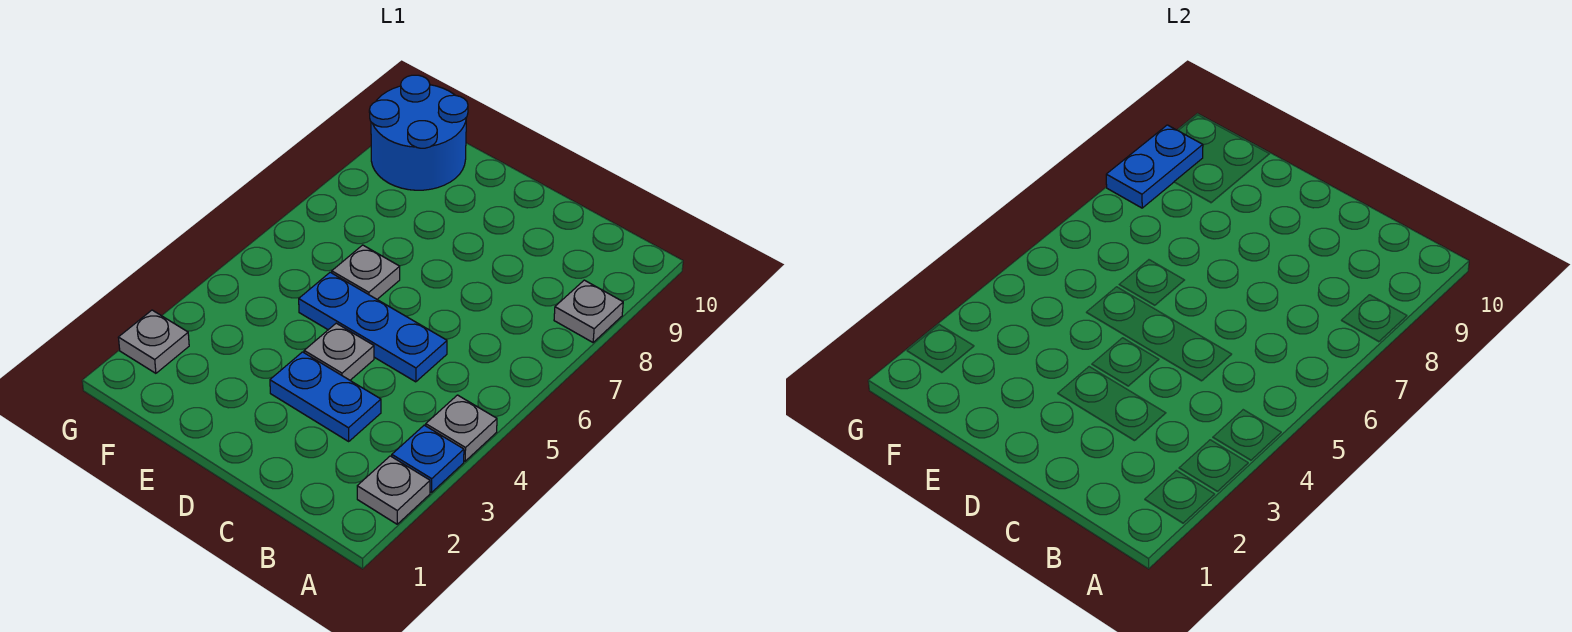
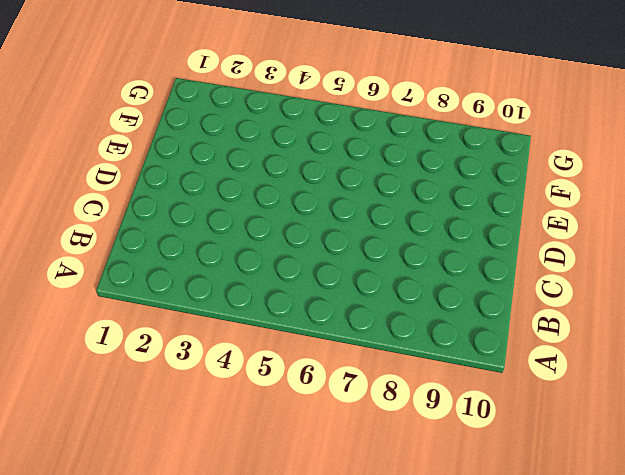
none -> grey plate A2 level 1
none -> blue plate A3 level 1

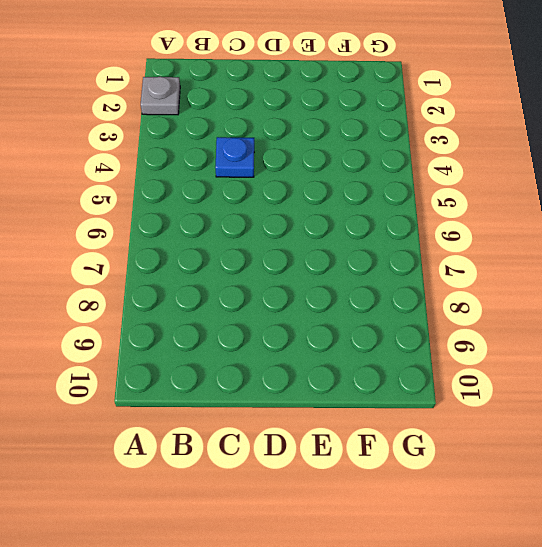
blue plate C4 level 1 -> blue plate A3 level 1
none -> grey plate A4 level 1
none -> grey plate A8 level 1

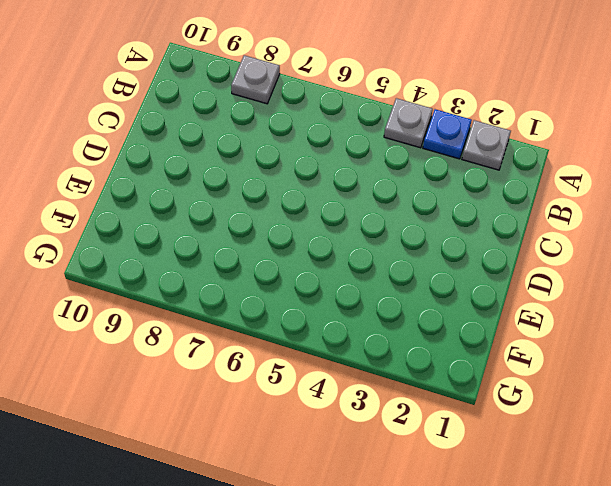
none -> blue plate C3:D3 level 1
none -> blue plate C5:E5 level 1

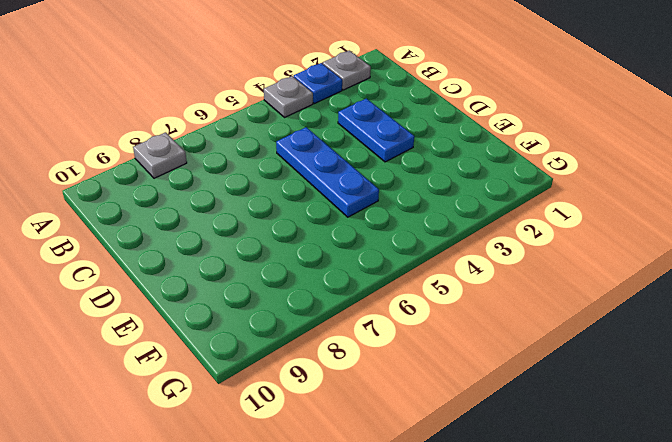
none -> grey plate D4 level 1
none -> grey plate E6 level 1

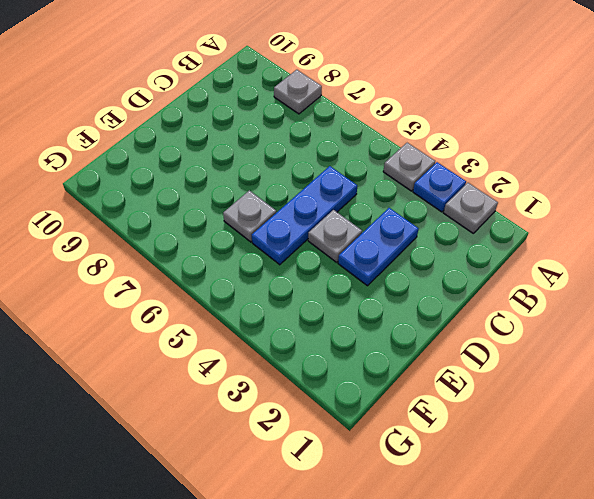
none -> blue round brick F9:G10 level 1
none -> grey plate G2 level 1

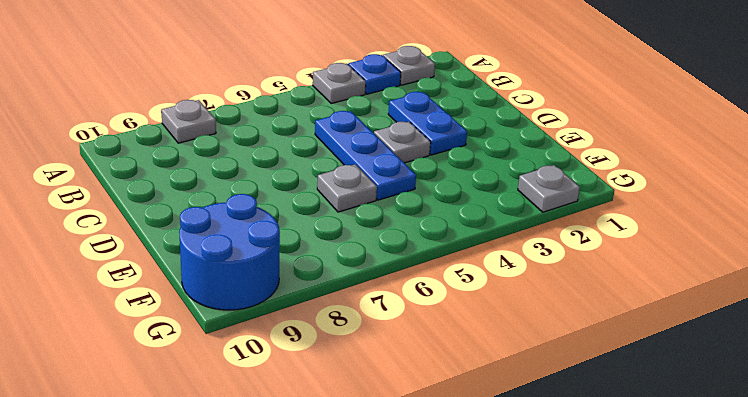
none -> blue plate G8:G9 level 2

